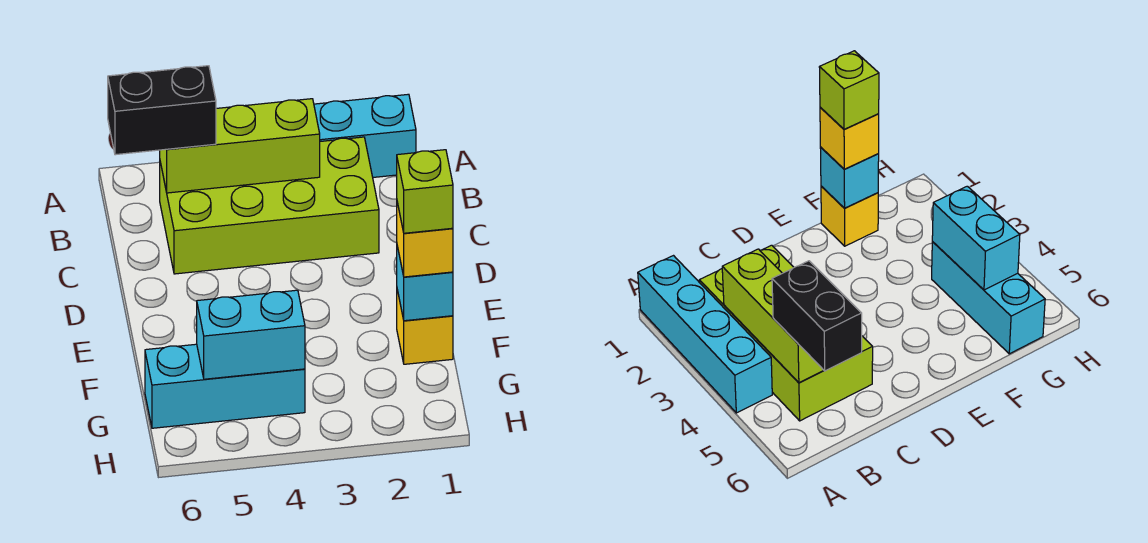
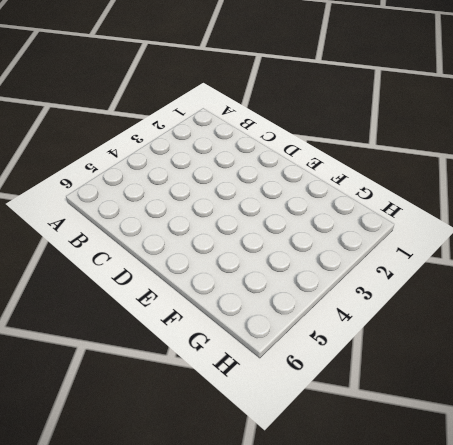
none -> cyan brick A1:A4 level 1
none -> lime brick B2:C5 level 1

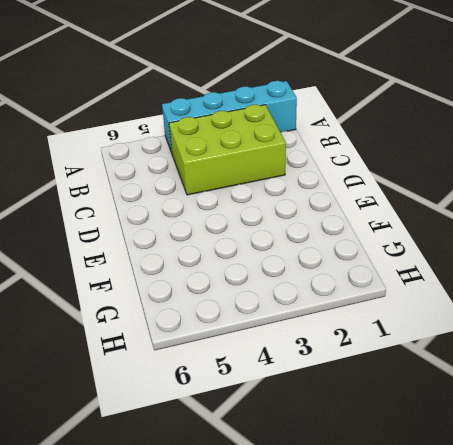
lime brick B2:C4 level 1 -> lime brick B2:C5 level 1
none -> yellow brick F1 level 1
none -> cyan brick G4:G6 level 1

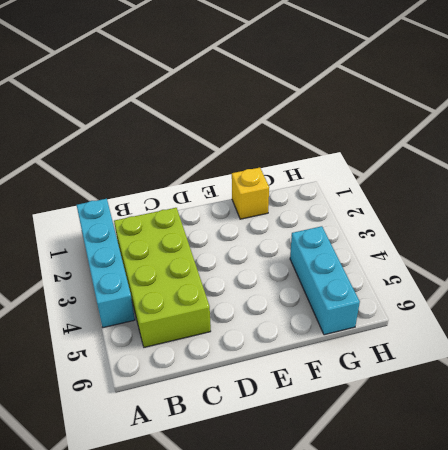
none -> lime brick B3:B5 level 2
none -> cyan brick F1 level 2

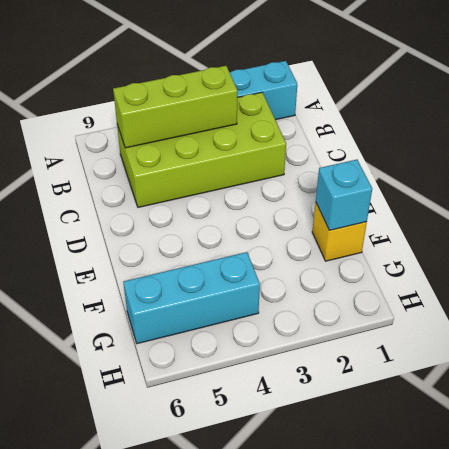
none -> cyan brick G4:G5 level 2
none -> black brick B5:B6 level 3

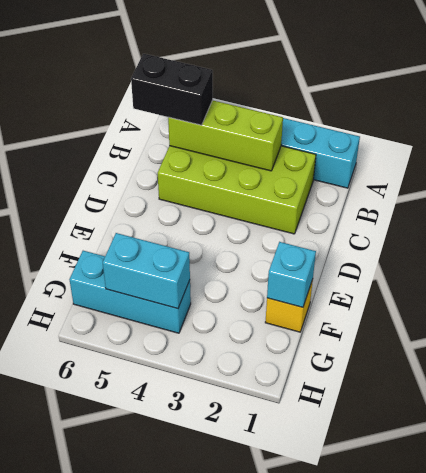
none -> yellow brick F1 level 3
none -> lime brick F1 level 4

